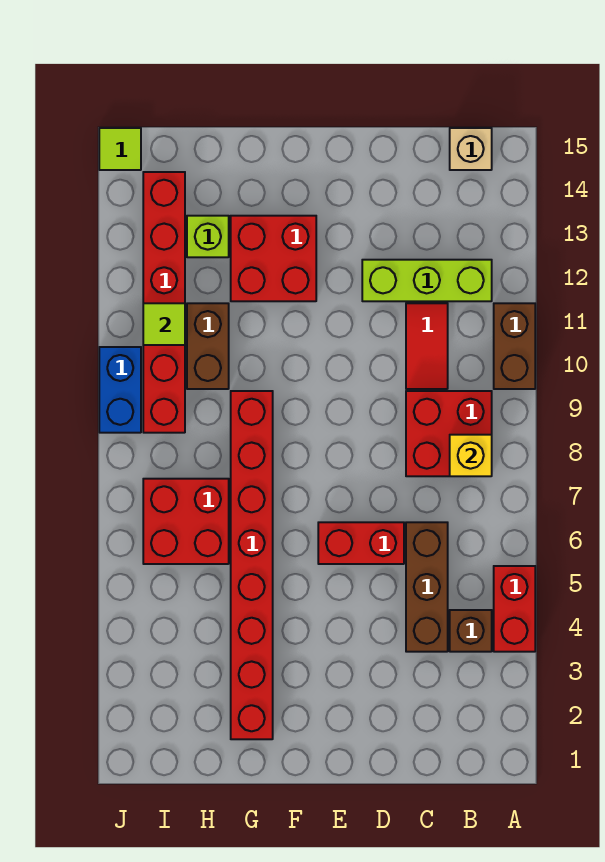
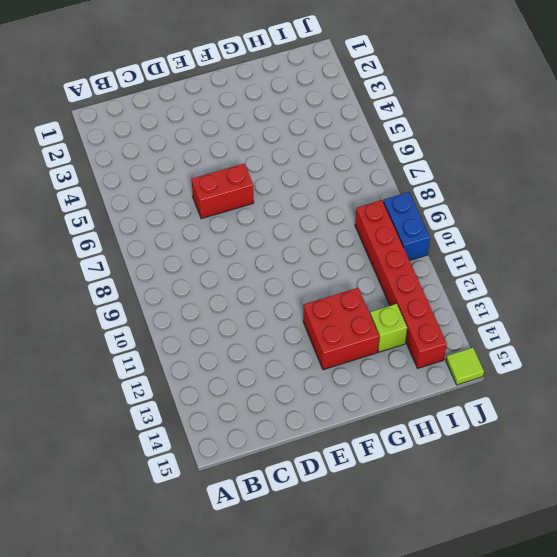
none -> red brick A4:A5 level 1
none -> brown brick A10:A11 level 1
none -> brown brick B4 level 1

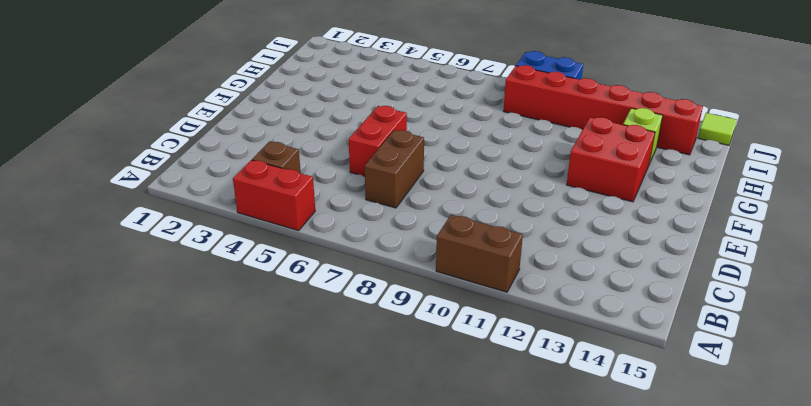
brown brick C7:D7 level 1 -> brown brick H10:H11 level 1
none -> red brick B8:C9 level 1
none -> lime brick B12:D12 level 1
none -> tan brick B15 level 1

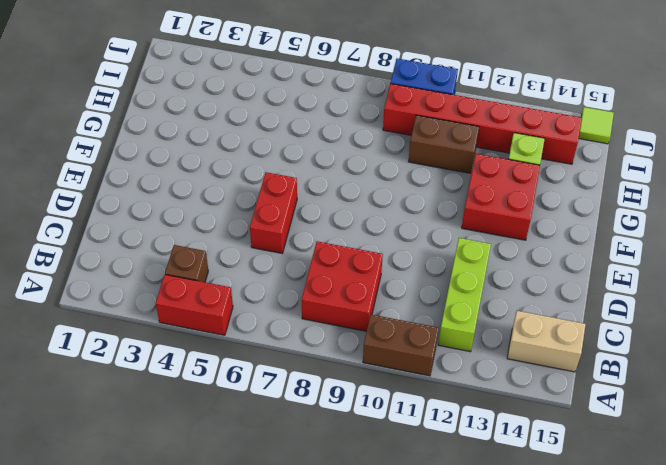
tan brick B14:B15 level 1 -> tan brick B15 level 1
none -> brown brick C4:C6 level 1
none -> red tile C10:C11 level 1
none -> red brick G2:G9 level 1

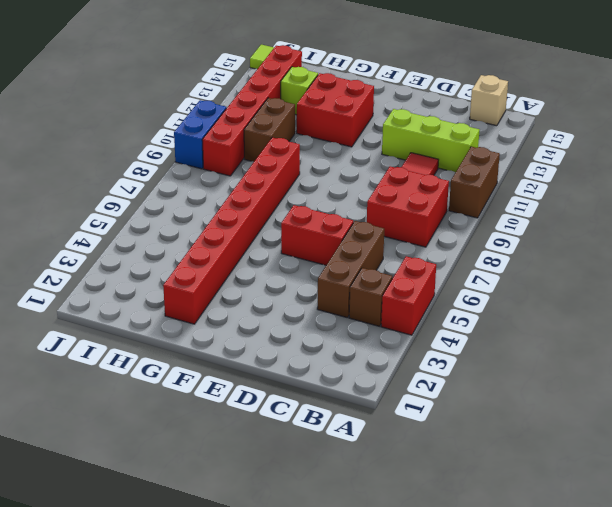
none -> red brick H6:I7 level 1
none -> yellow brick B8 level 2
none -> lime tile I11 level 2

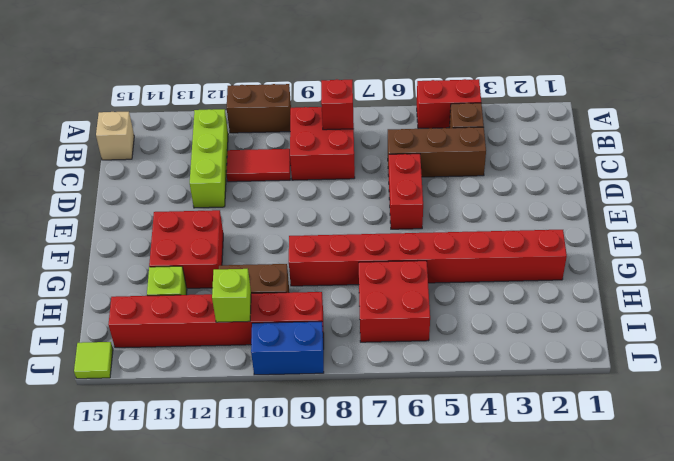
red brick B8 level 2 -> yellow brick B8 level 2
lime brick I11 level 2 -> lime tile I11 level 2

